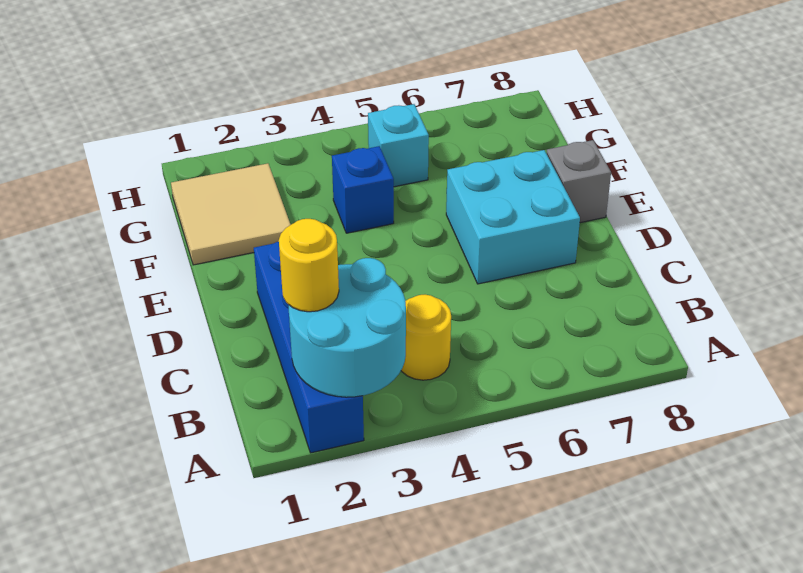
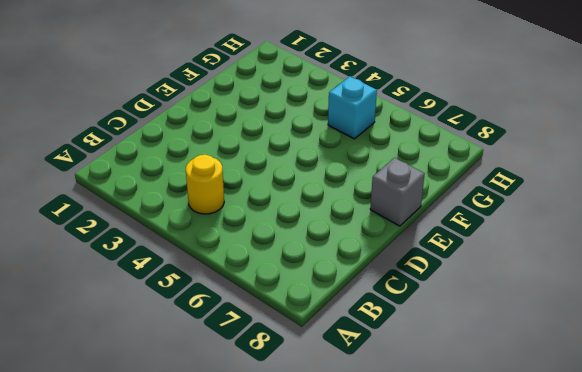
none -> blue brick A2:D2 level 1
none -> cyan brick D6:E7 level 1

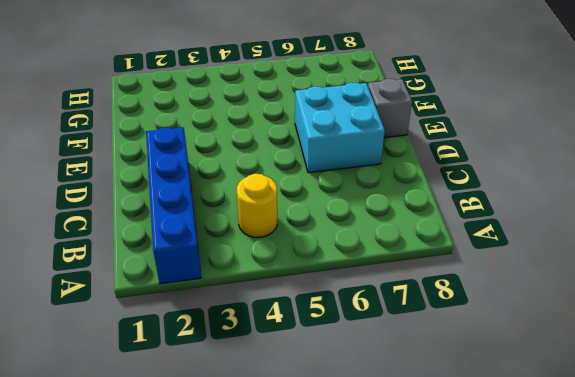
none -> tan tile F1:G2 level 1
none -> blue brick F4 level 1

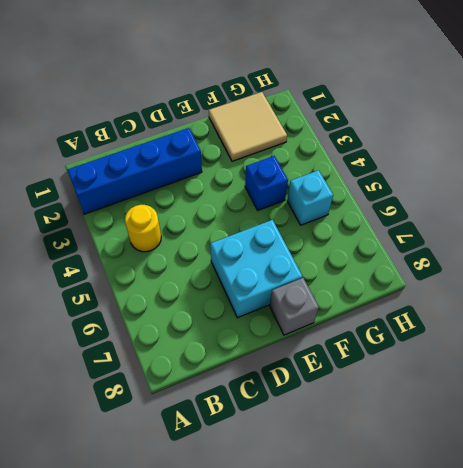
none -> cyan round brick A2:B3 level 2
none -> yellow round brick B2 level 3

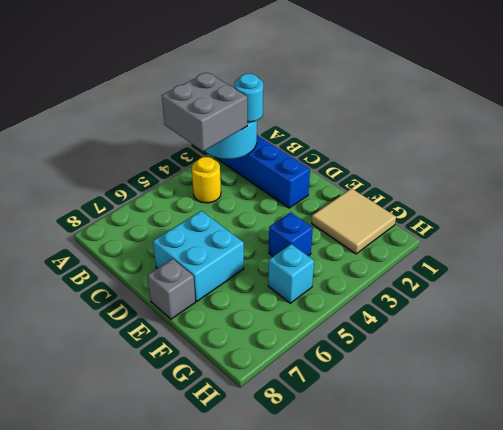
grey brick A3:B4 level 3 -> none
cyan round brick B2 level 3 -> yellow round brick B2 level 3

